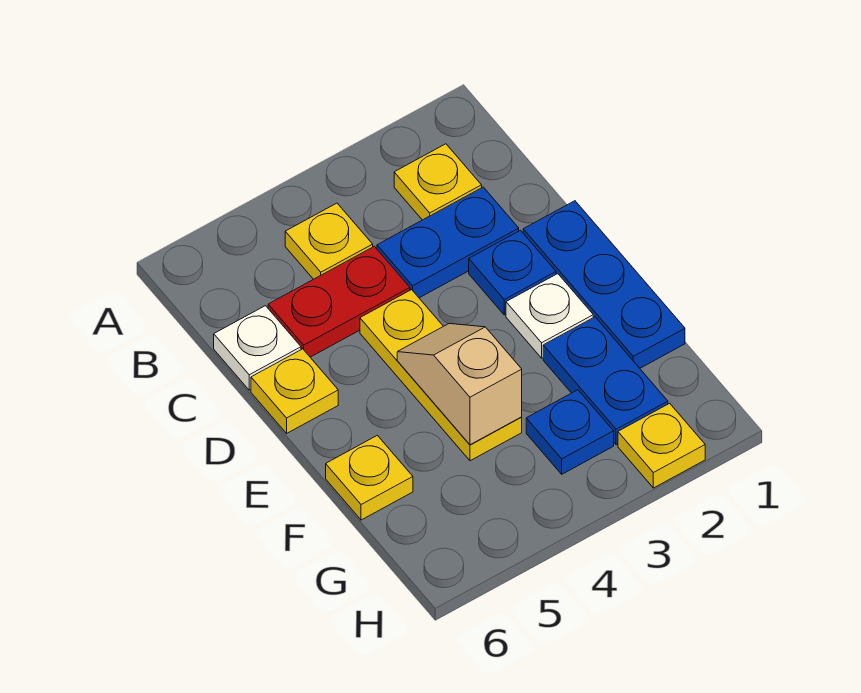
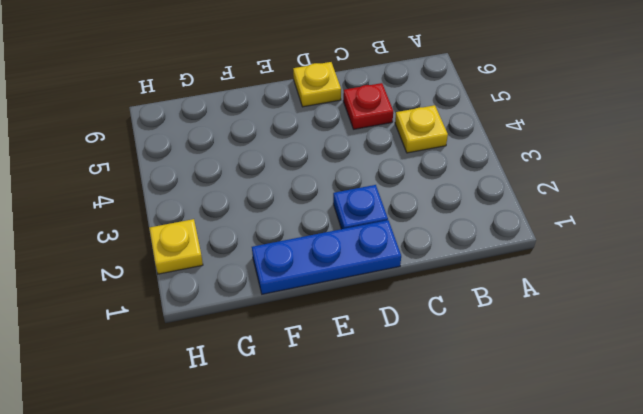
red plate C5 level 1 -> red plate C4:C5 level 1
none -> yellow plate B2 level 1
none -> blue plate C2:C3 level 1
none -> white plate C6 level 1

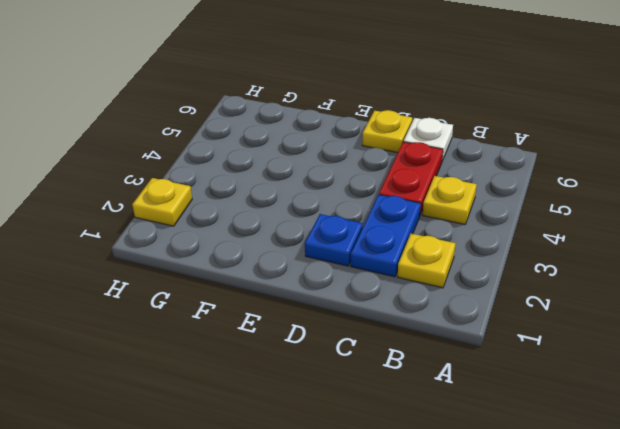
none -> blue plate D1:F1 level 1
none -> yellow plate D4:F4 level 1
none -> white plate E2 level 1

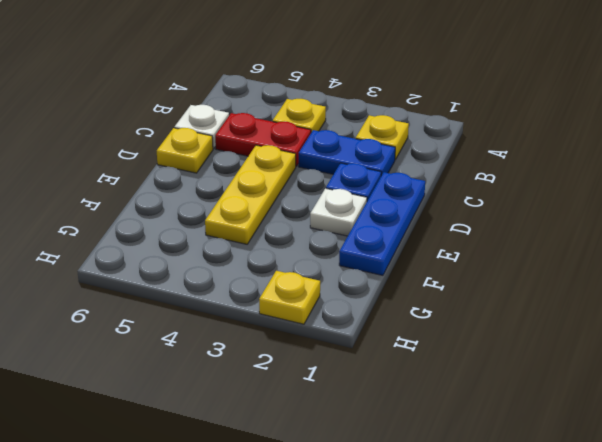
none -> blue plate F2:G2 level 1
none -> yellow plate F6 level 1
none -> blue plate G3 level 1

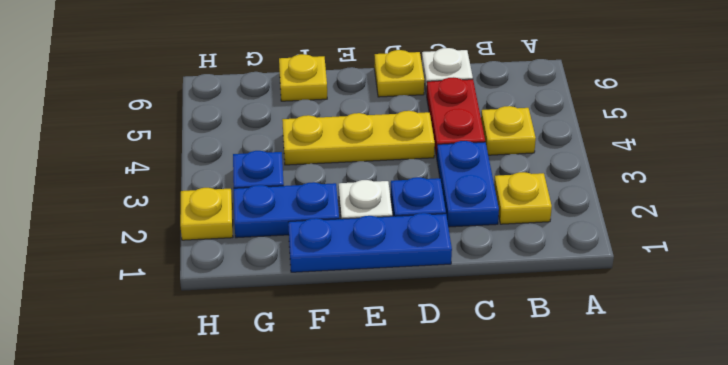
none -> tan slope E4:F4 level 2 top F

